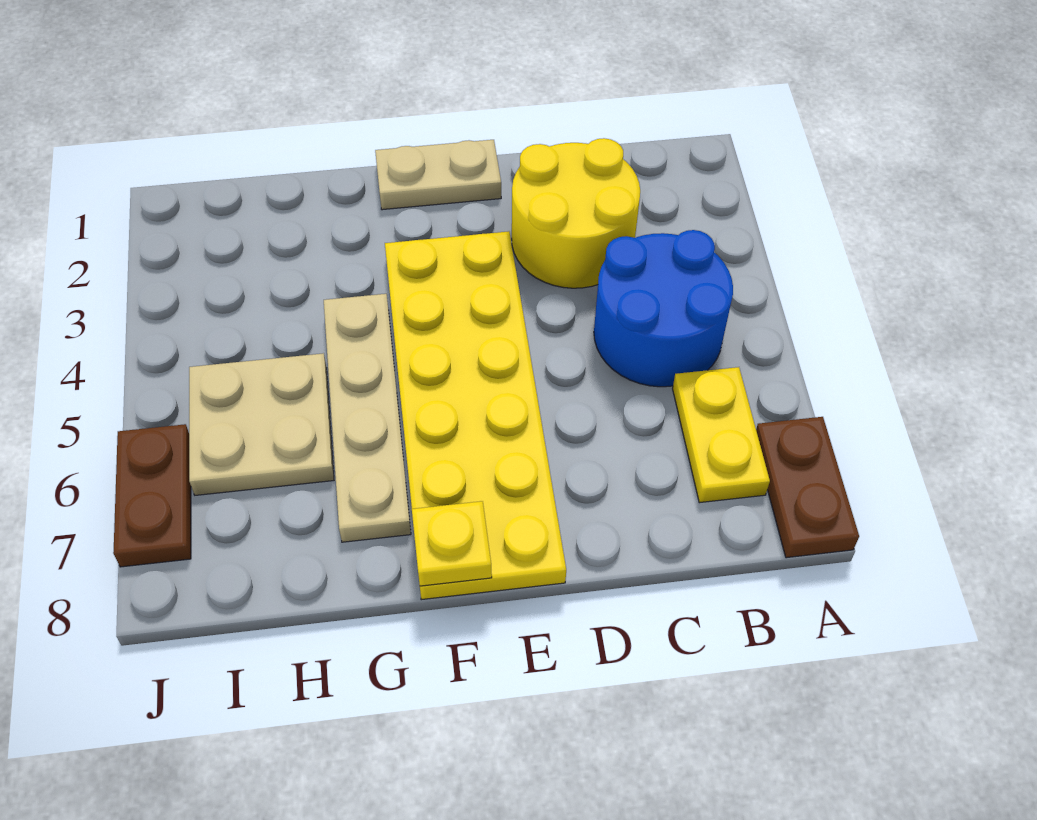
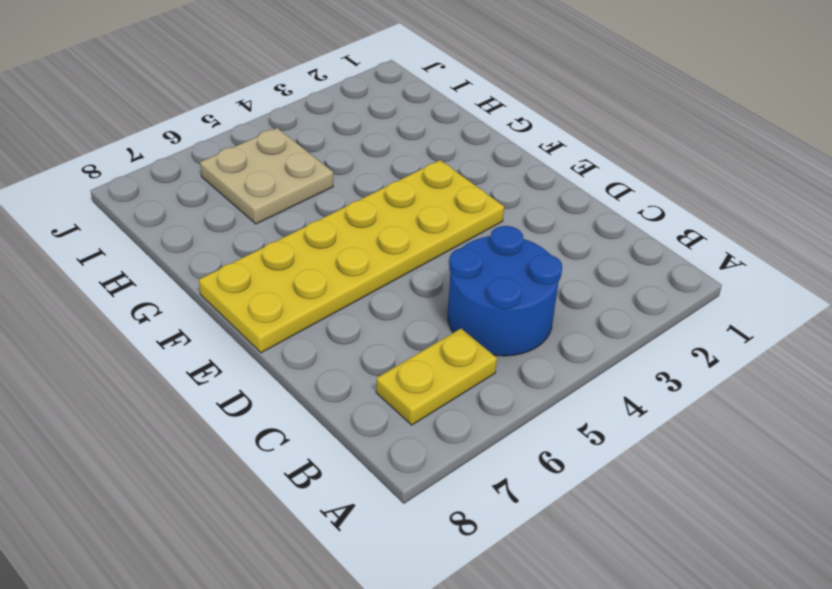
none -> brown plate A7:A8 level 1
none -> yellow round brick C2:D3 level 1

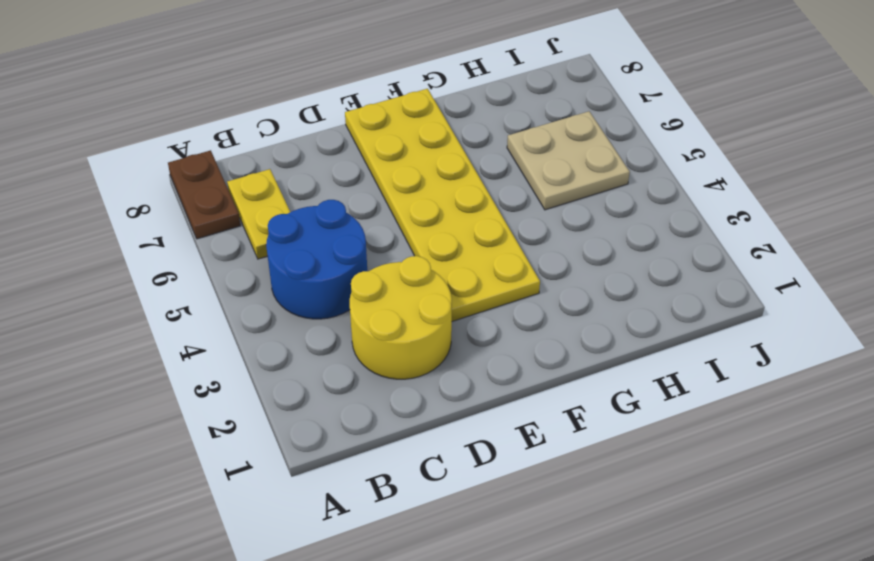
none -> tan plate E1:F1 level 1
none -> tan plate G4:G7 level 1

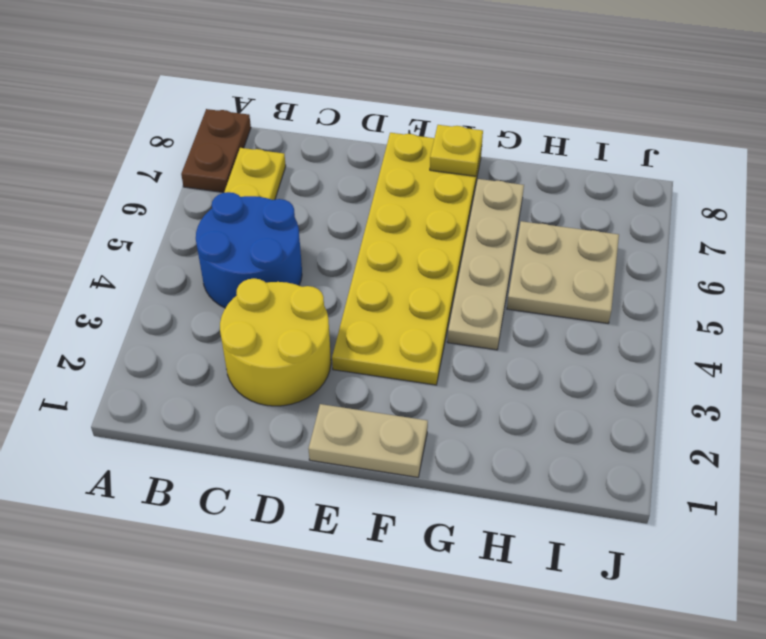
none -> brown plate J6:J7 level 1

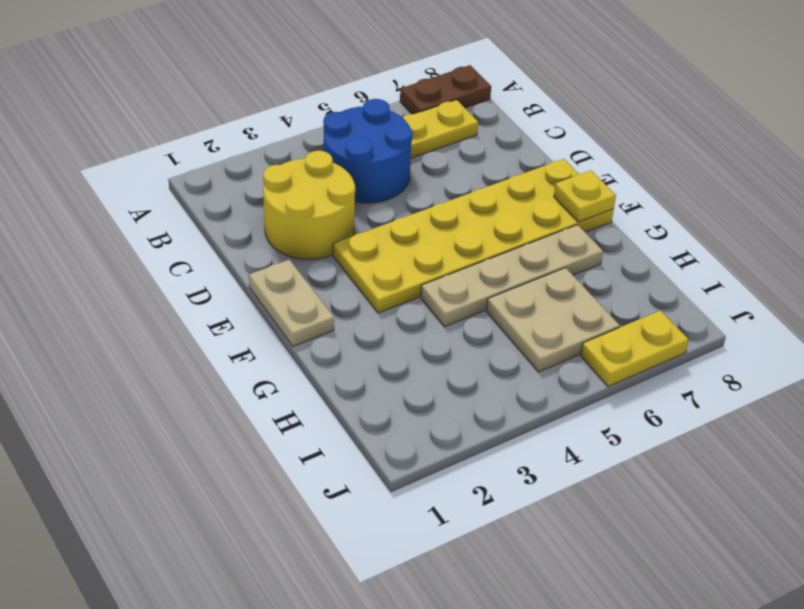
yellow plate J6:J7 level 1 -> brown plate J6:J7 level 1

